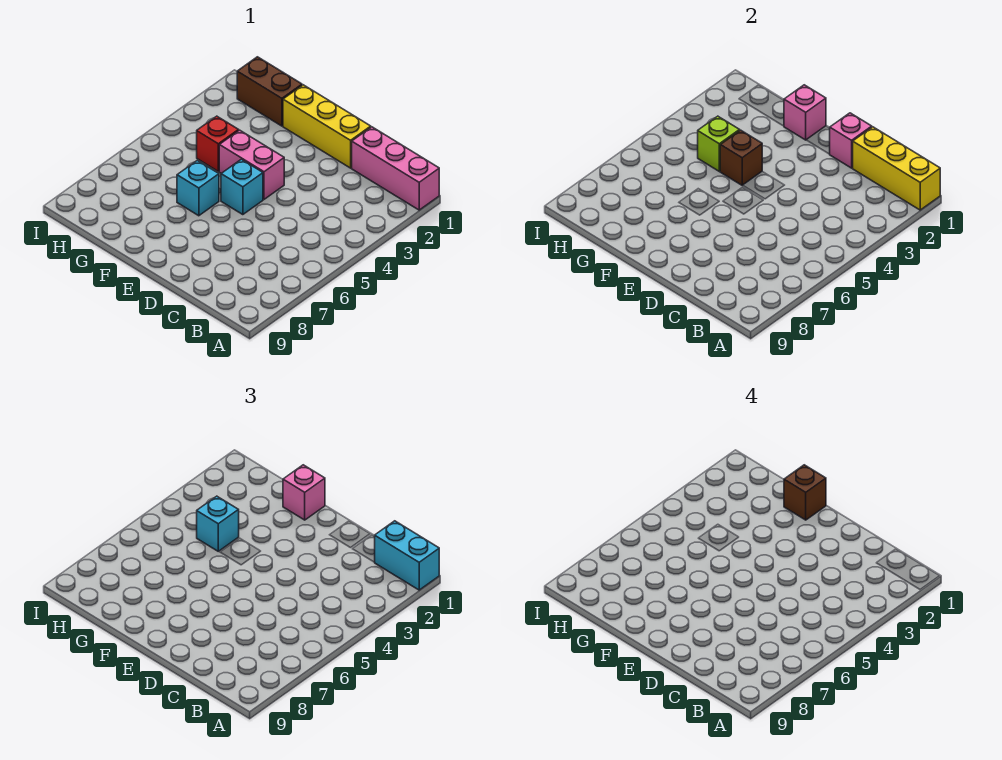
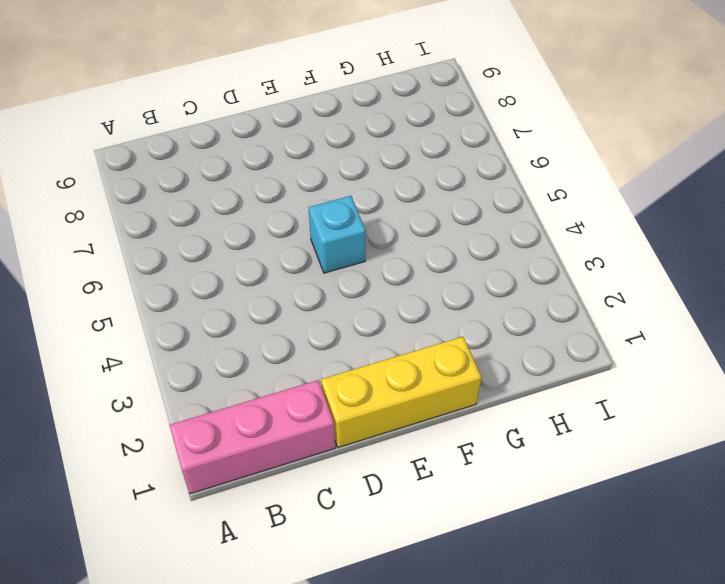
none -> pink brick E4:F4 level 1
none -> cyan brick F6 level 1
none -> brown brick G1:H1 level 1

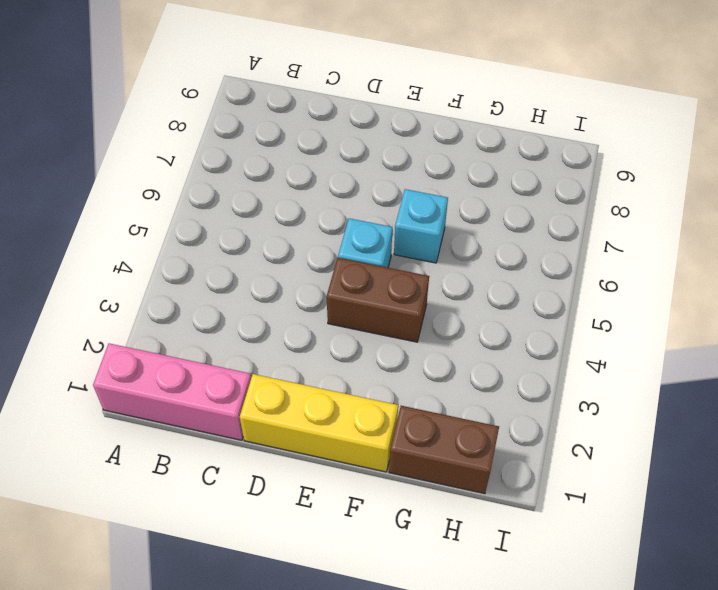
brown brick E4:F4 level 1 -> pink brick E4:F4 level 1
none -> red brick G4 level 1
none -> yellow brick A1:C1 level 2
none -> pink brick D1 level 2

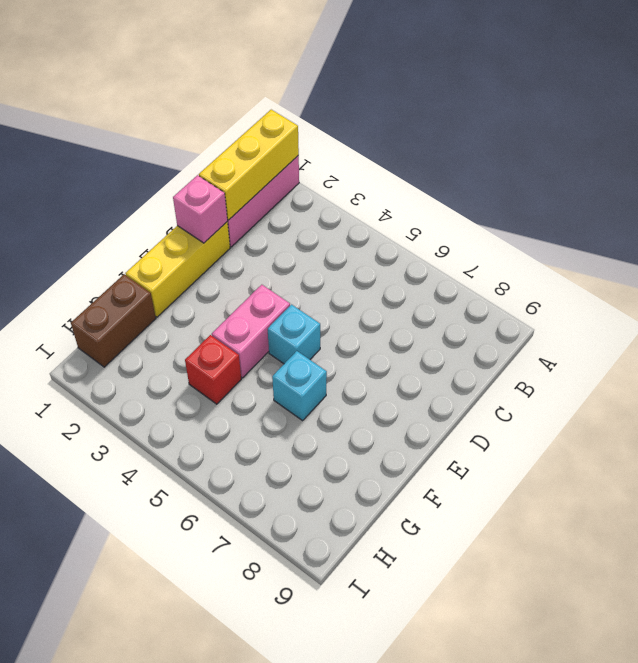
none -> pink brick F1 level 2
none -> brown brick F4 level 2
none -> lime brick G4 level 2

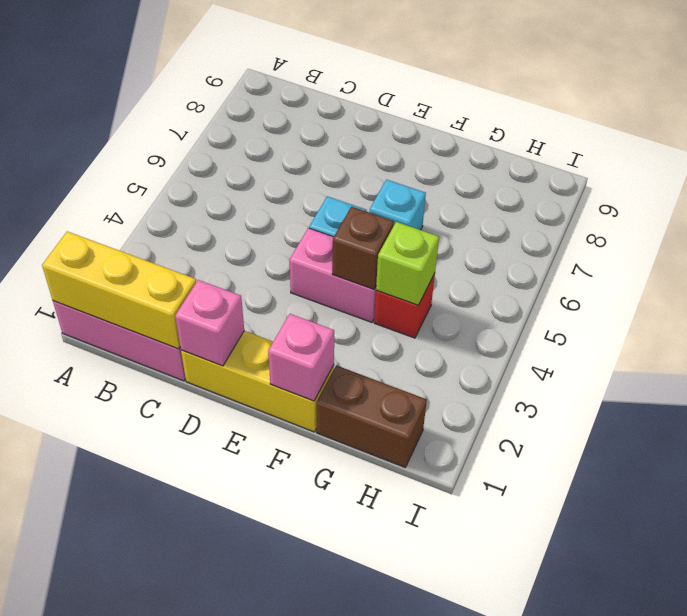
none -> cyan brick A1:B1 level 3
none -> pink brick F1 level 3
none -> cyan brick G4 level 3

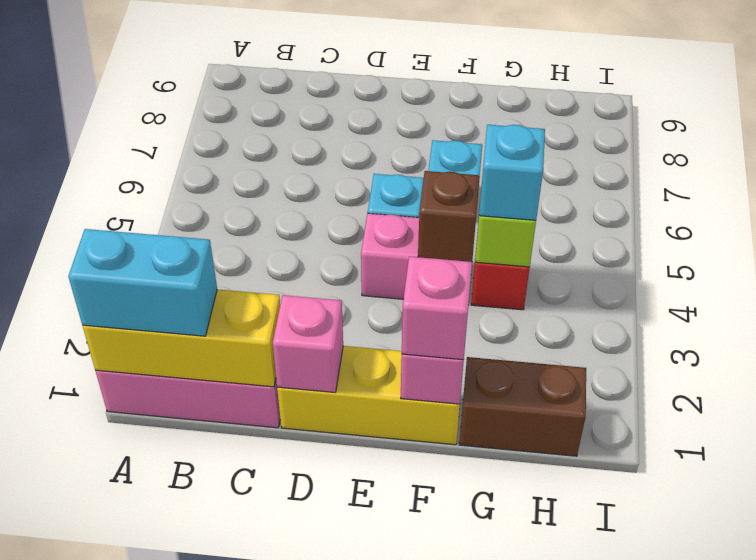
none -> brown brick F1 level 4

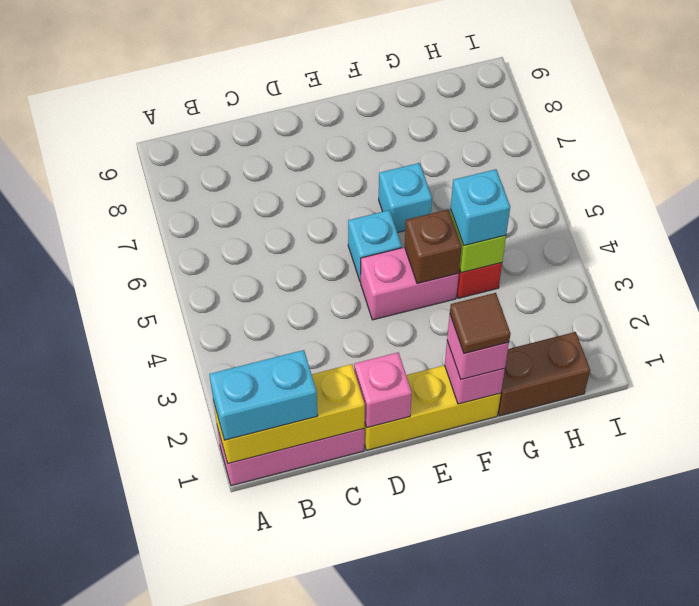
brown tile F1 level 4 -> brown brick F1 level 4

